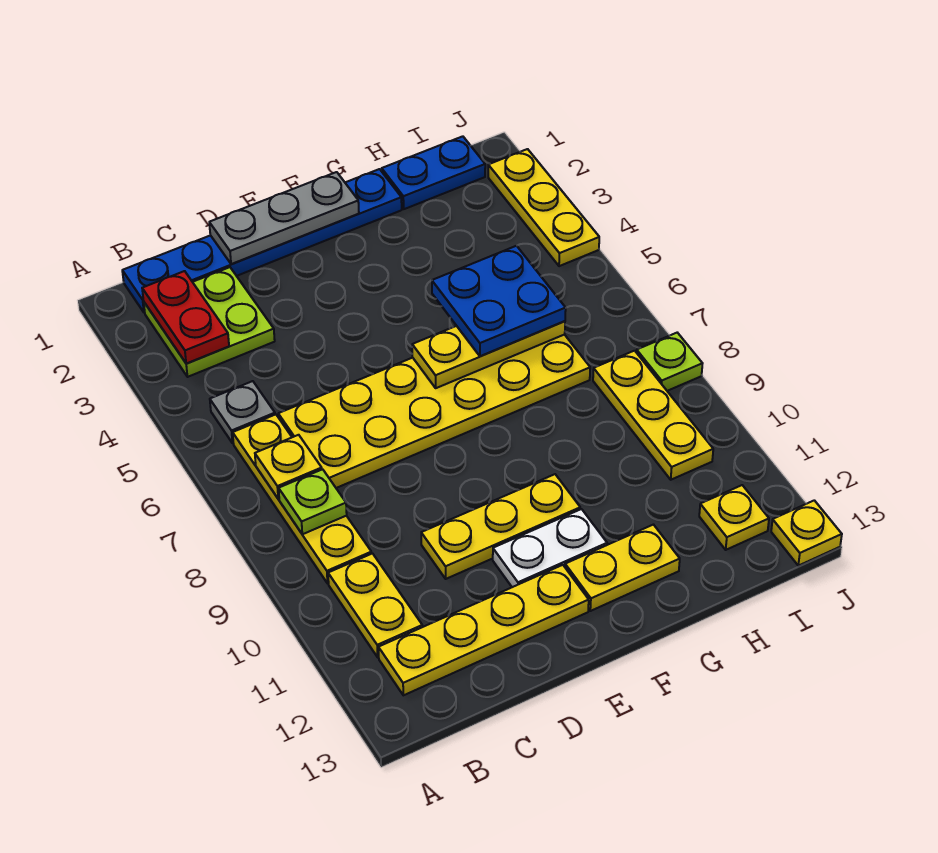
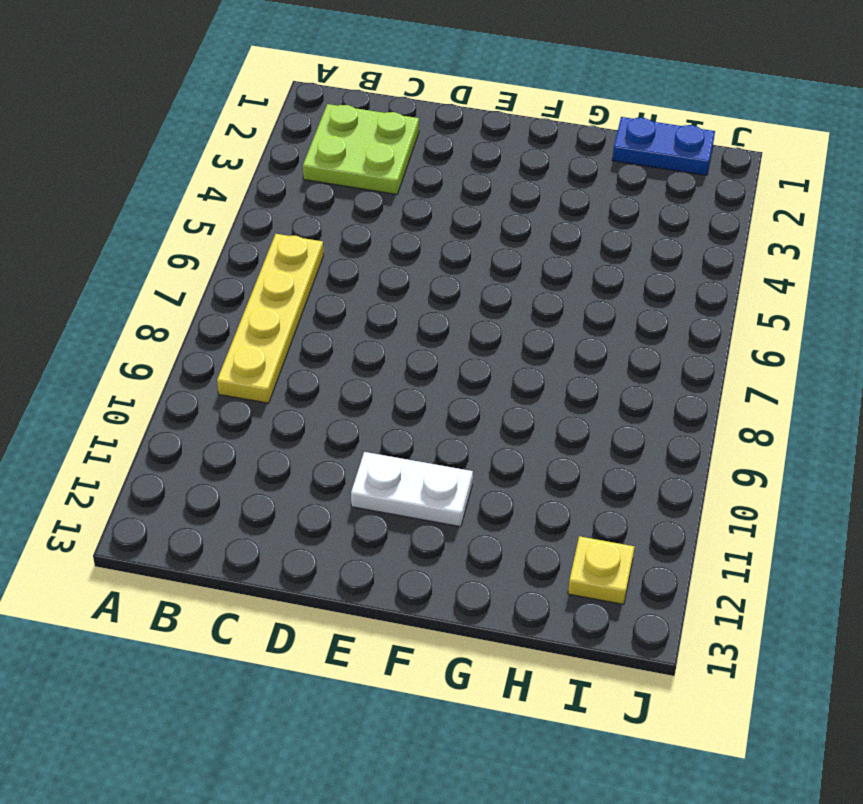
none -> blue plate B1:G1 level 1
none -> grey plate B5 level 1
none -> yellow plate B10:B11 level 1

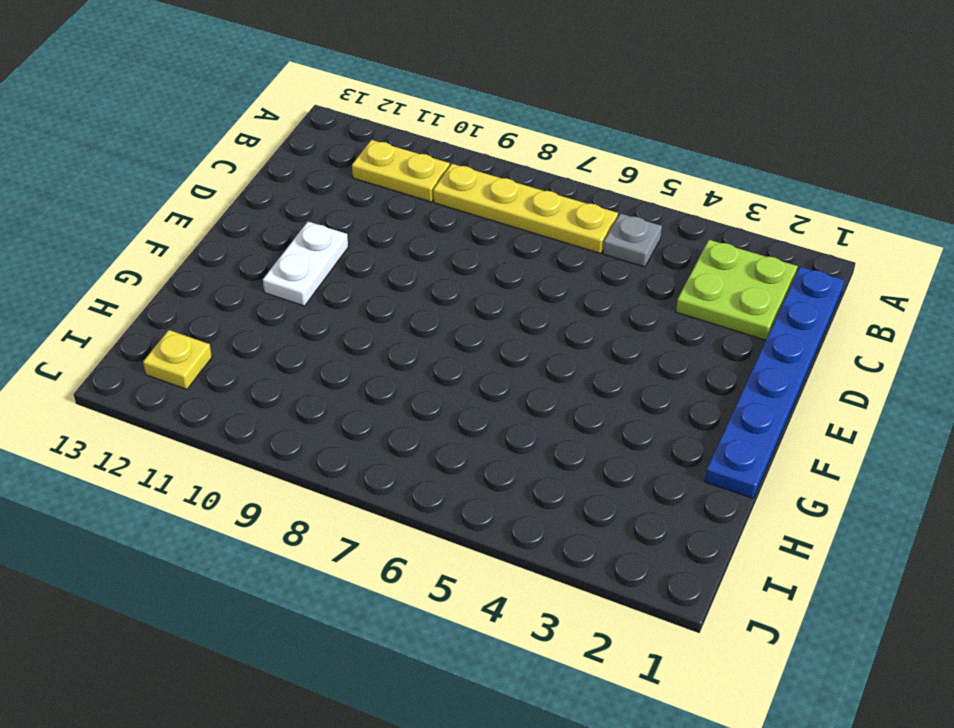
none -> yellow plate B12:E12 level 1
none -> yellow plate C6:H7 level 1
none -> yellow plate D10:F10 level 1

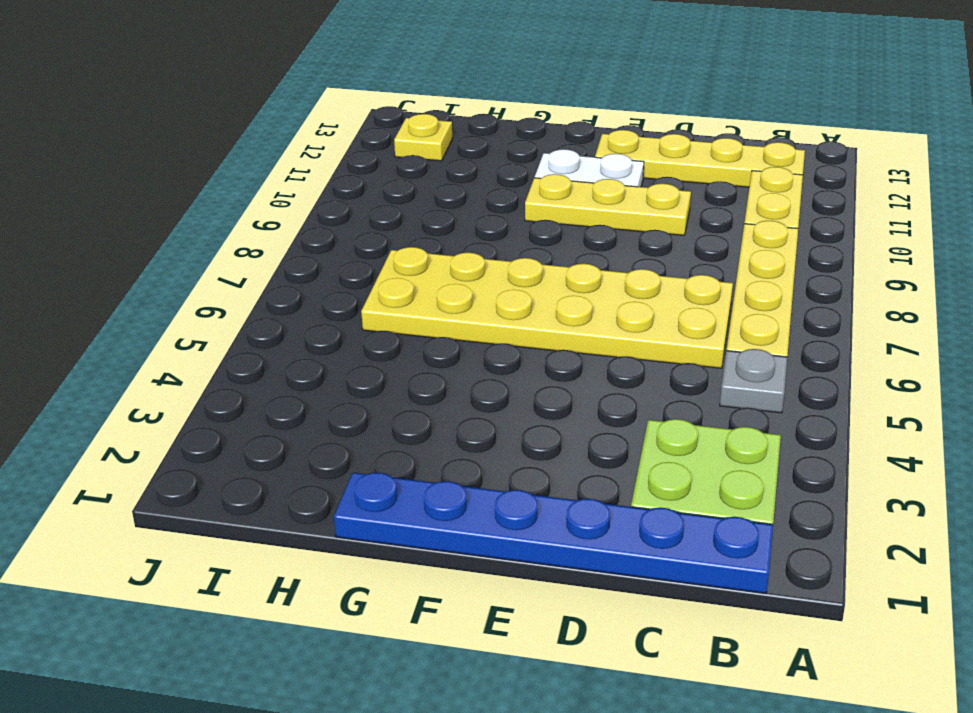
none -> yellow plate F12:G12 level 1
none -> blue plate H1:I1 level 1
none -> yellow plate I8:I10 level 1

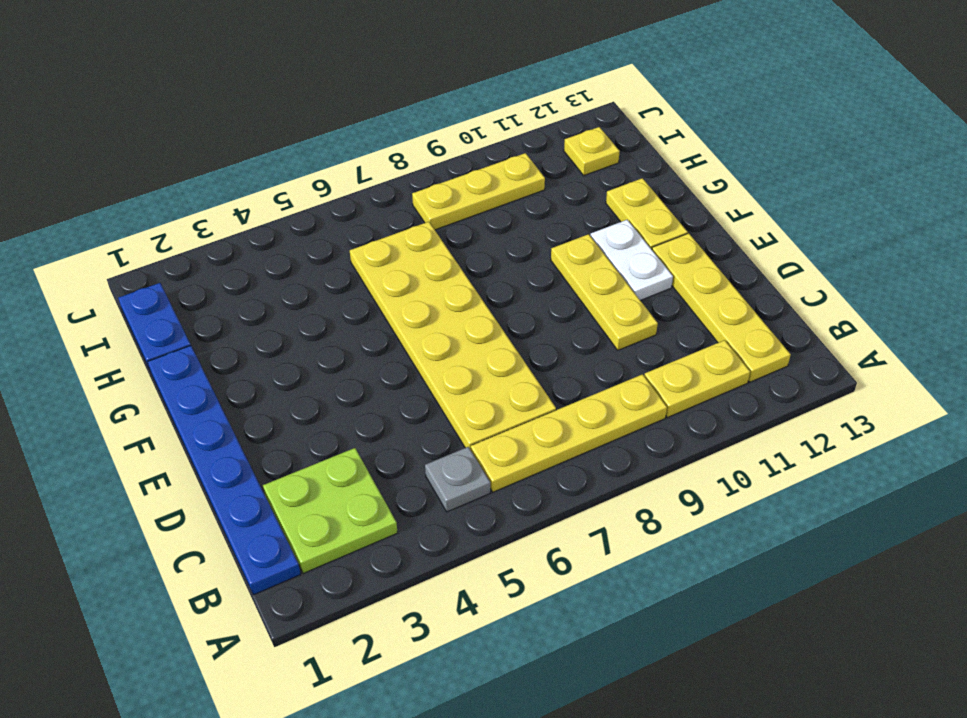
none -> yellow plate J2:J4 level 1
none -> lime plate J8 level 1
none -> yellow plate J13 level 1

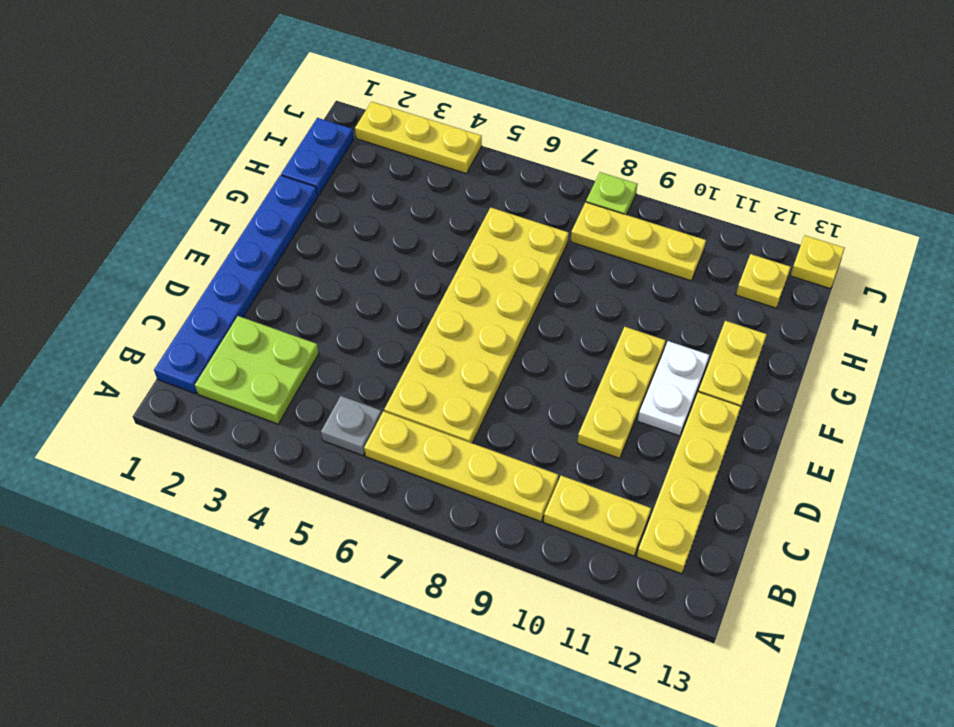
none -> red plate B2:B3 level 2
none -> yellow plate B7 level 2
none -> lime plate B8 level 2

